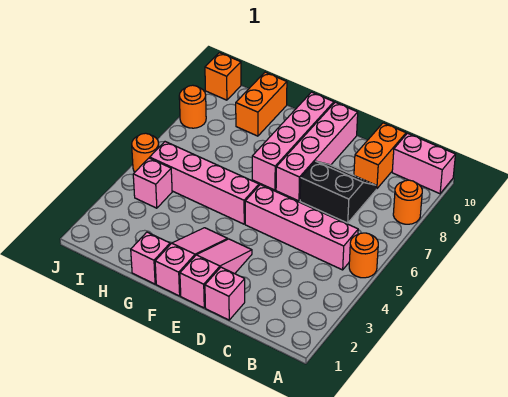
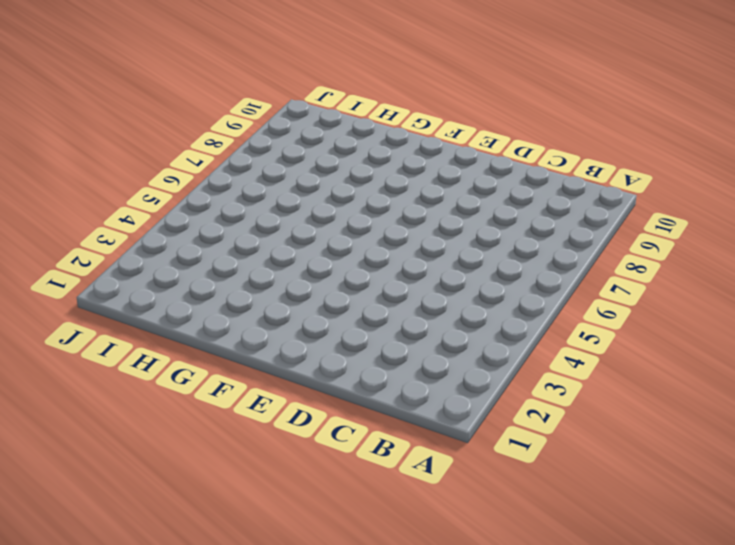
none -> orange round brick A5 level 1
none -> orange round brick A8 level 1
none -> pink brick A10:B10 level 1

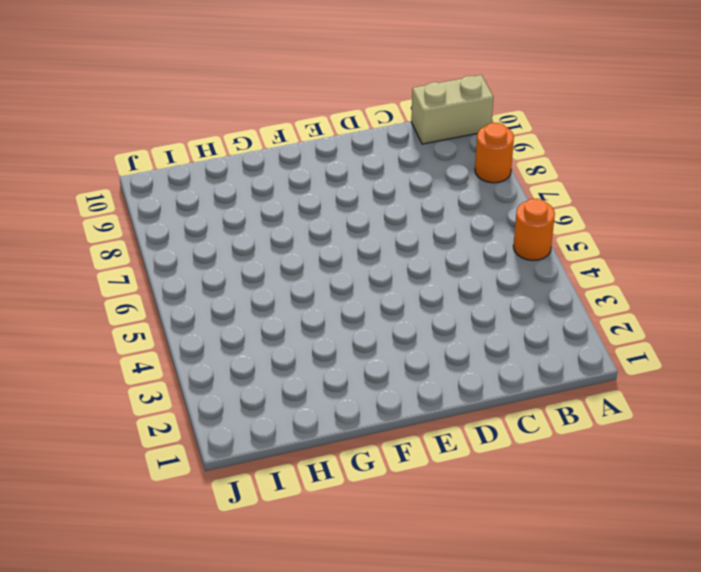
tan brick A10:B10 level 1 -> pink brick A10:B10 level 1
none -> pink brick B5:E5 level 1
none -> black slope C7:D8 level 1 top 7
none -> orange brick C9:C10 level 1

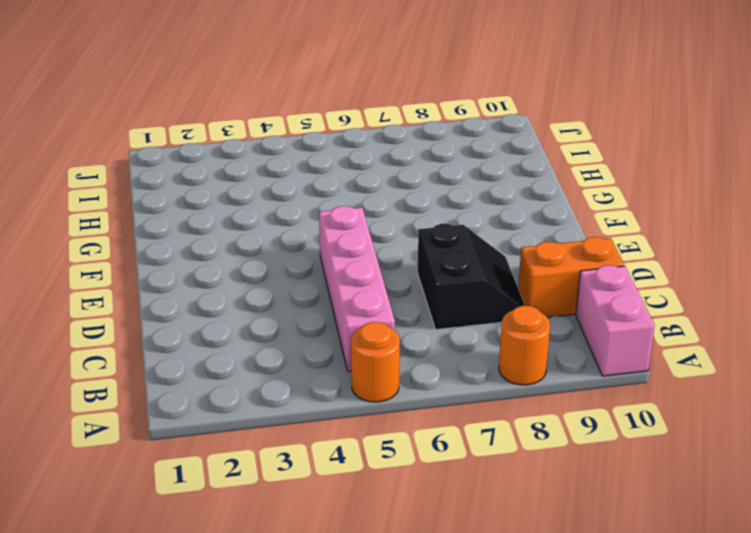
none -> pink brick D1 level 1
none -> pink slope E1:E3 level 1 top 1
none -> pink brick E7:E10 level 1

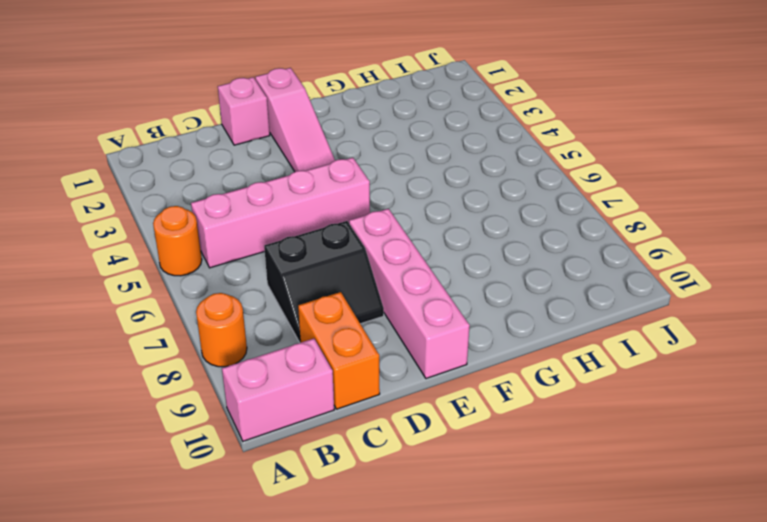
none -> pink slope F1:F3 level 1 top 1
none -> pink brick F5:I5 level 1
none -> pink brick F7:F10 level 1

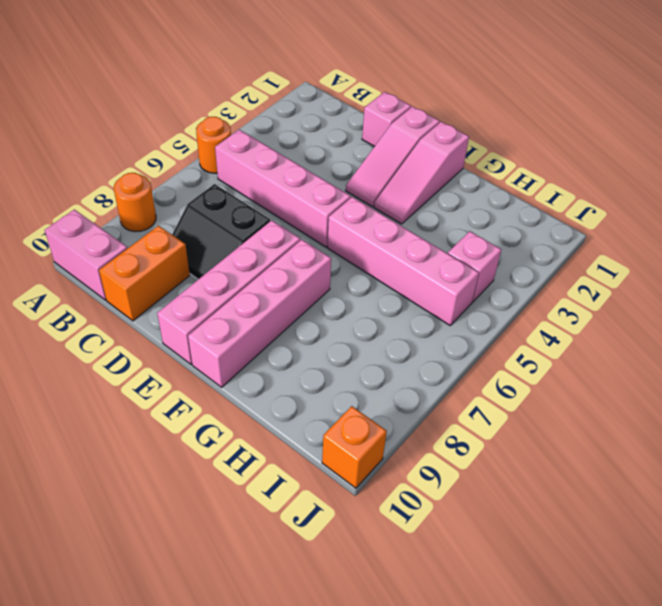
none -> pink brick G1 level 1
none -> orange brick H9:H10 level 1
none -> orange round brick J5 level 1

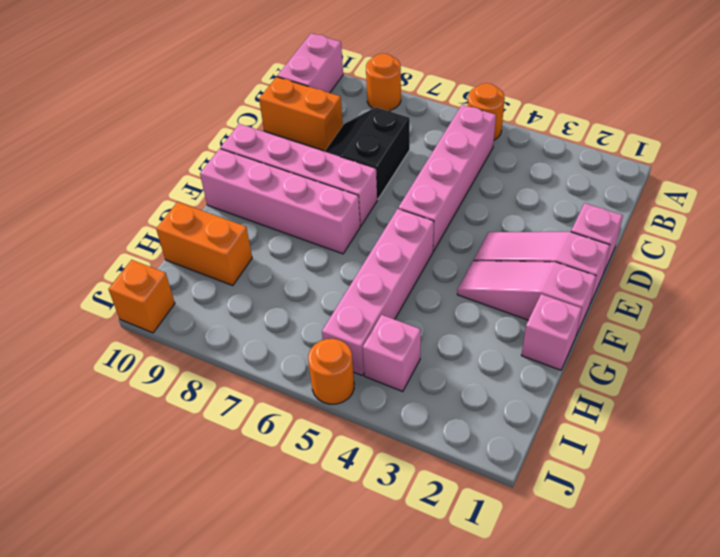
none -> orange round brick J8 level 1

